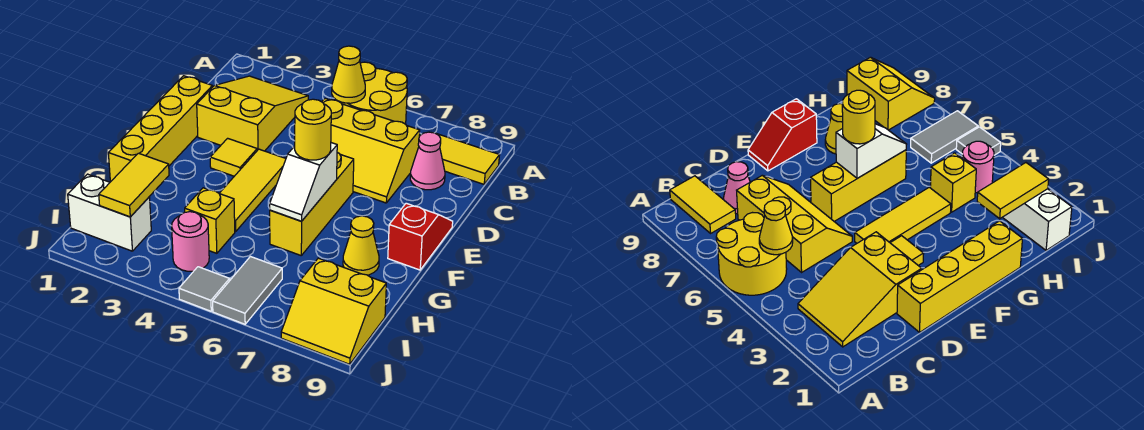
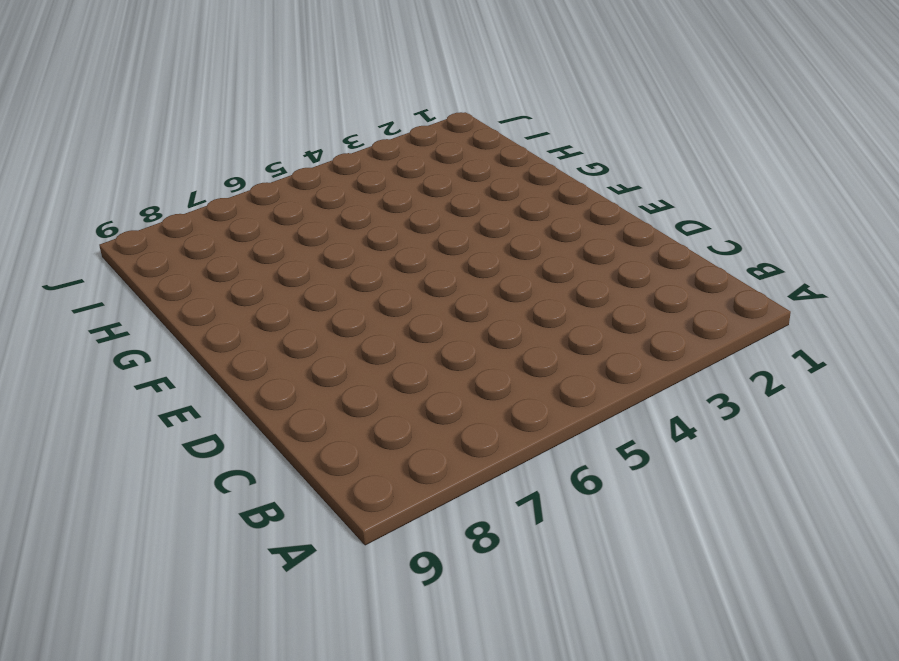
none -> yellow round brick A5:B6 level 1
none -> yellow slope B2:D3 level 1 top D
none -> yellow tile B8:B9 level 1

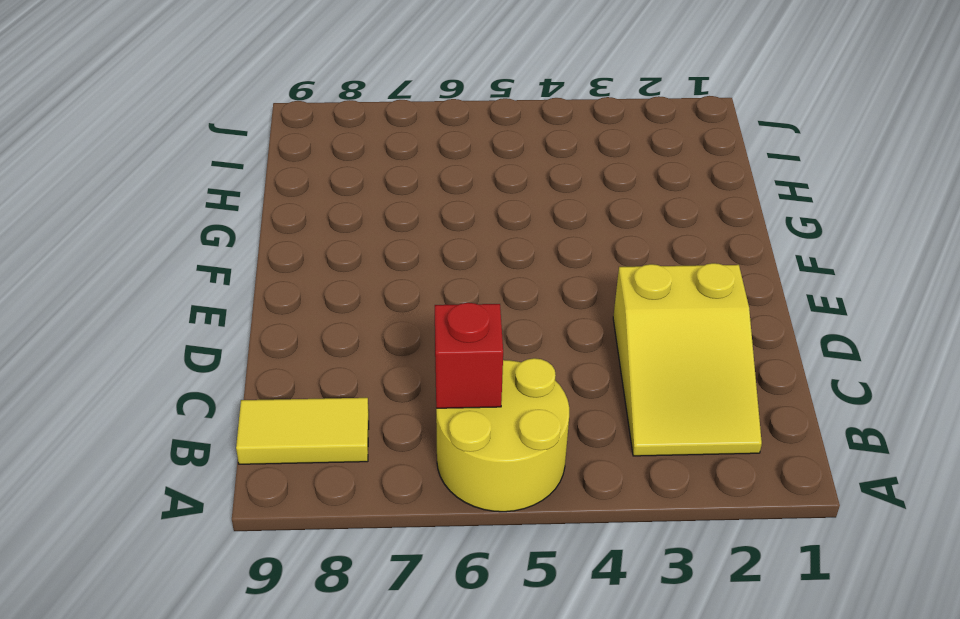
red brick B6 level 2 -> none
none -> yellow slope C5:D7 level 1 top C
none -> pink cone C8 level 1
none -> yellow brick D1:G1 level 1

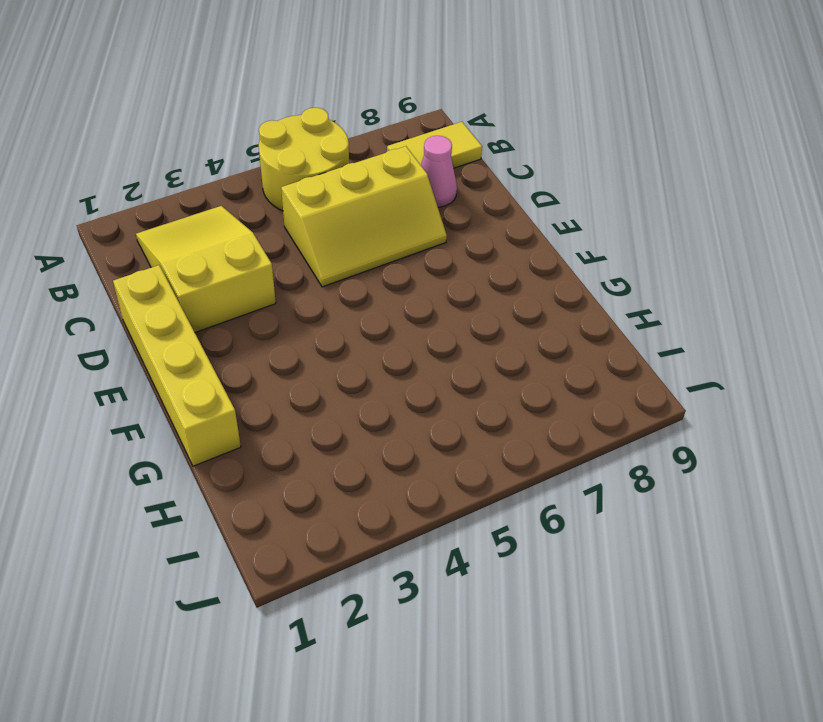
none -> yellow tile E3 level 1
none -> yellow tile E4:G4 level 1
none -> yellow brick E6:G6 level 1

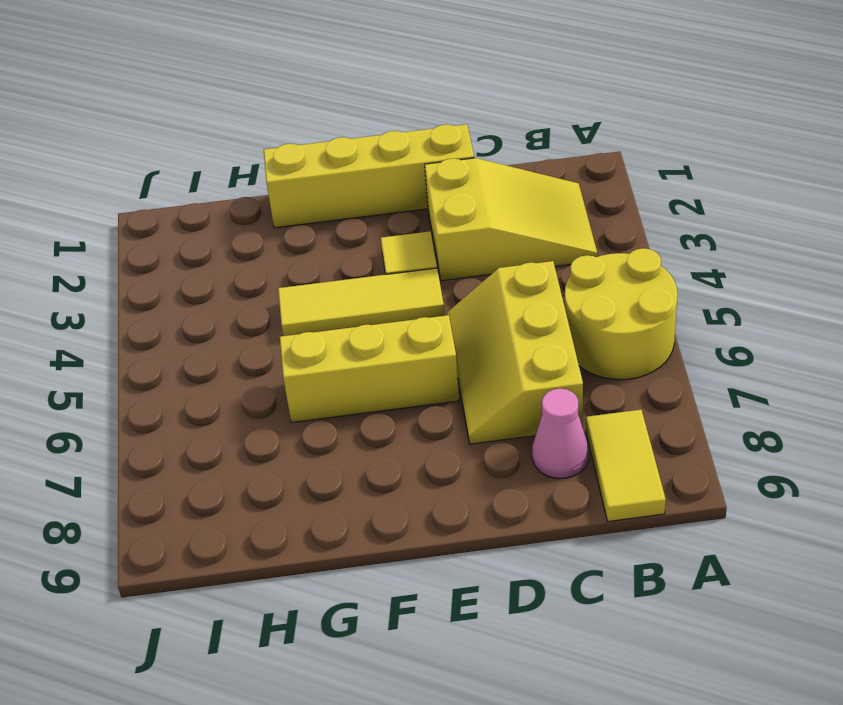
none -> red slope E9:F9 level 1 top F
none -> yellow cone G8 level 1
none -> yellow brick H4 level 1

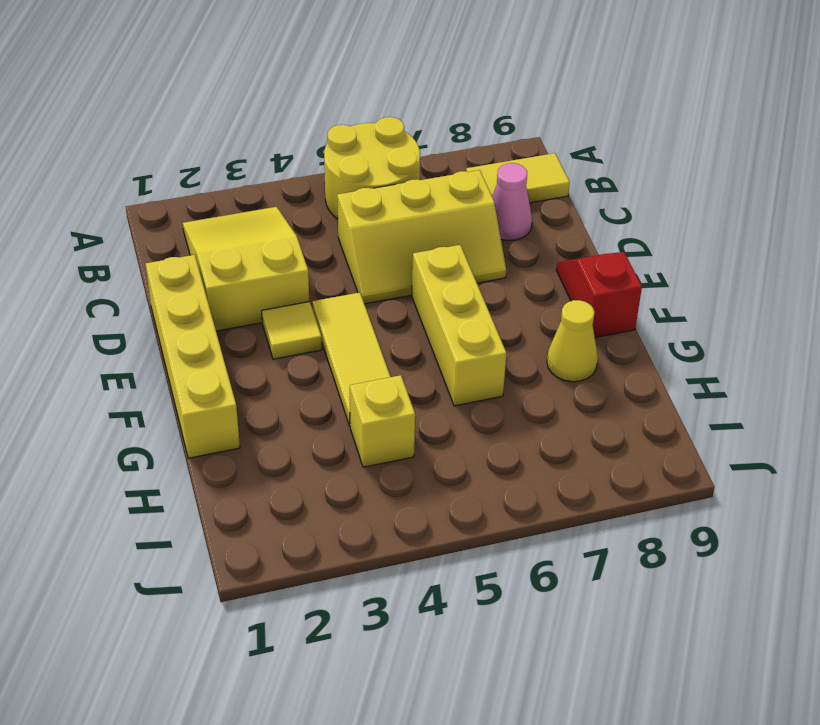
none -> white brick I1:I2 level 1
none -> pink round brick I4 level 1
none -> grey tile I6:J6 level 1

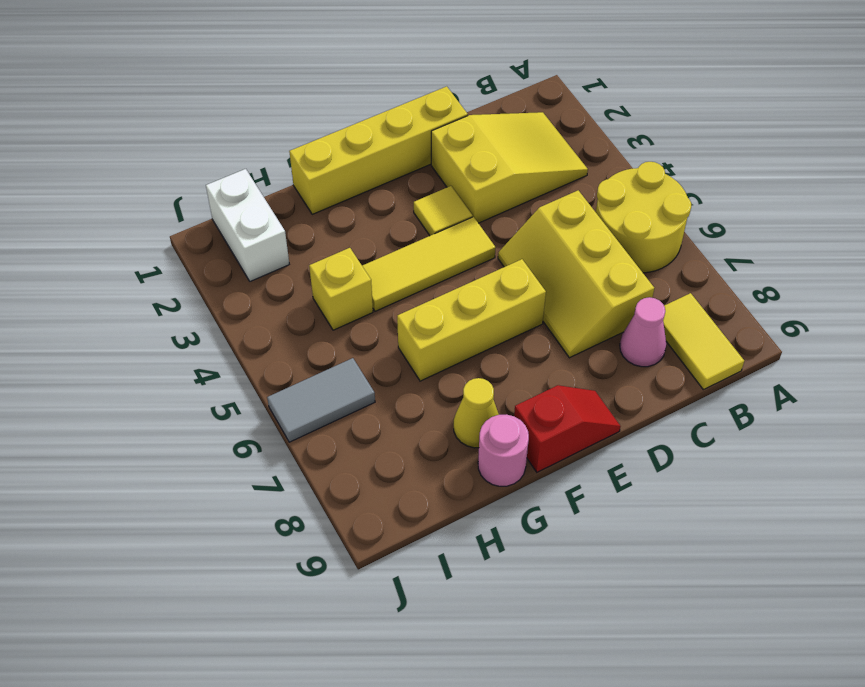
pink round brick G9 level 1 -> pink round brick I4 level 1
none -> yellow slope I8:J9 level 1 top I
none -> grey tile J5 level 1
none -> yellow cone B5 level 2

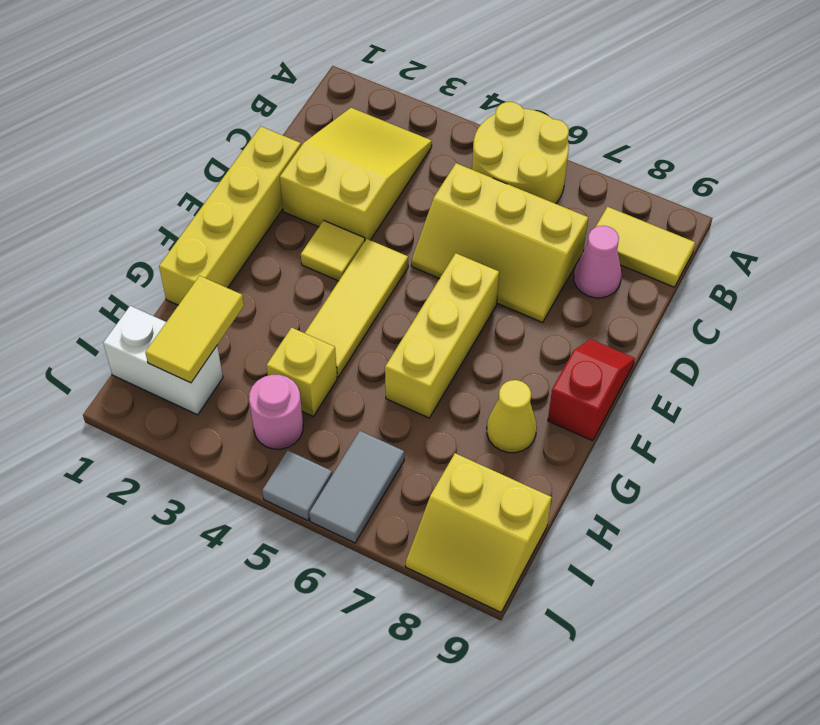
none -> yellow cone B5 level 2
none -> white slope F6:G6 level 2 top F
none -> yellow round brick F6 level 3

